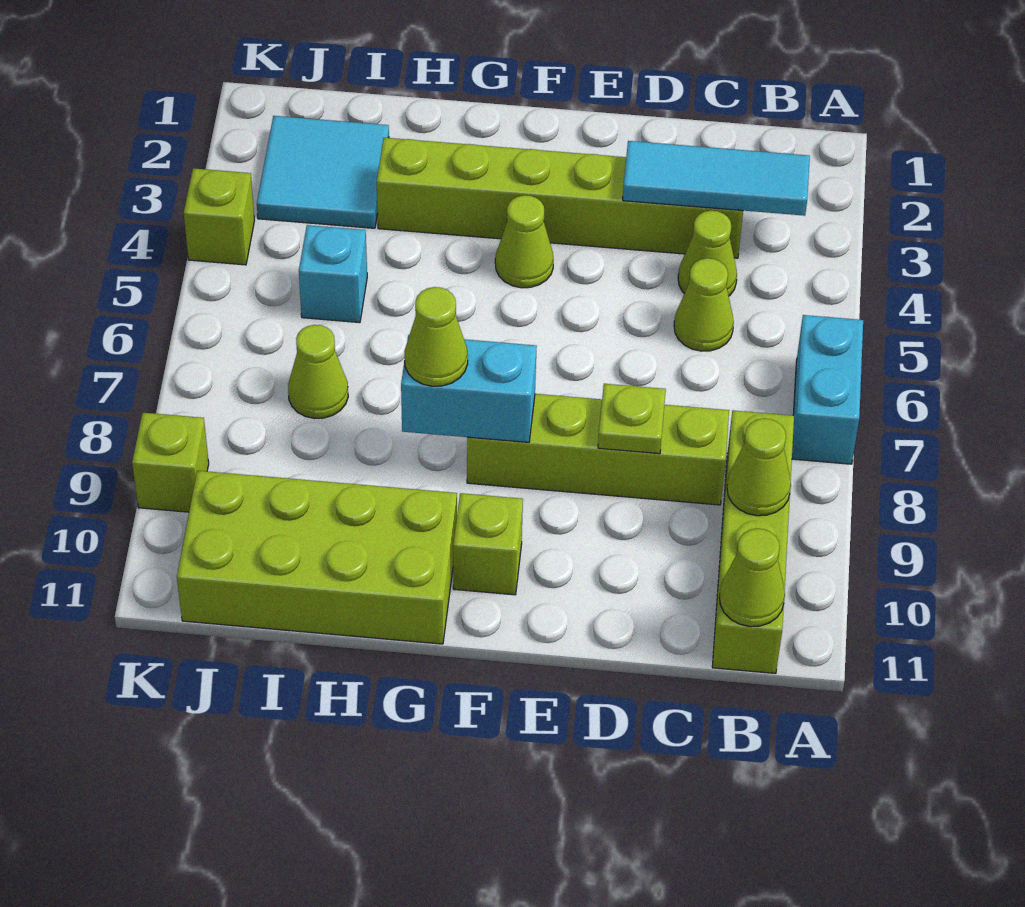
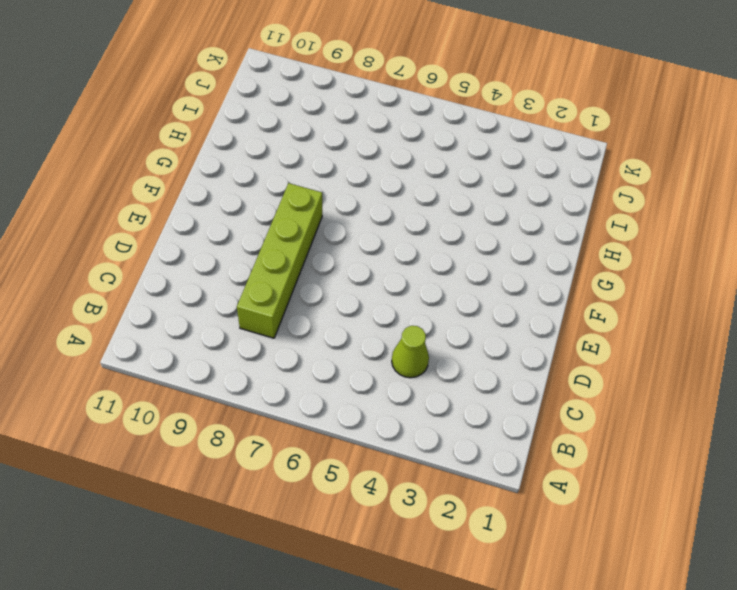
none -> cyan brick A6:A7 level 1
none -> lime brick B8:B11 level 1
none -> lime brick C3:H3 level 1

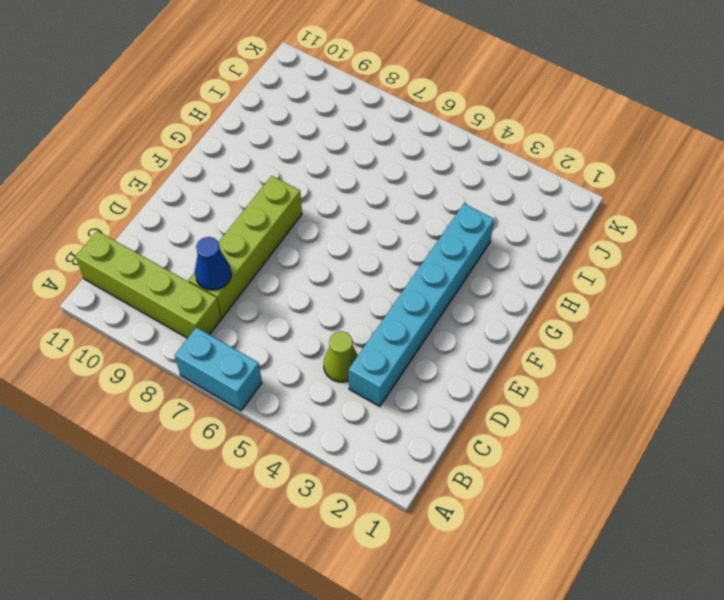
cyan brick C3:H3 level 1 -> lime brick C3:H3 level 1
blue cone C8 level 2 -> none
none -> lime cone C5 level 1
none -> lime cone F4 level 1
none -> lime brick F10 level 1

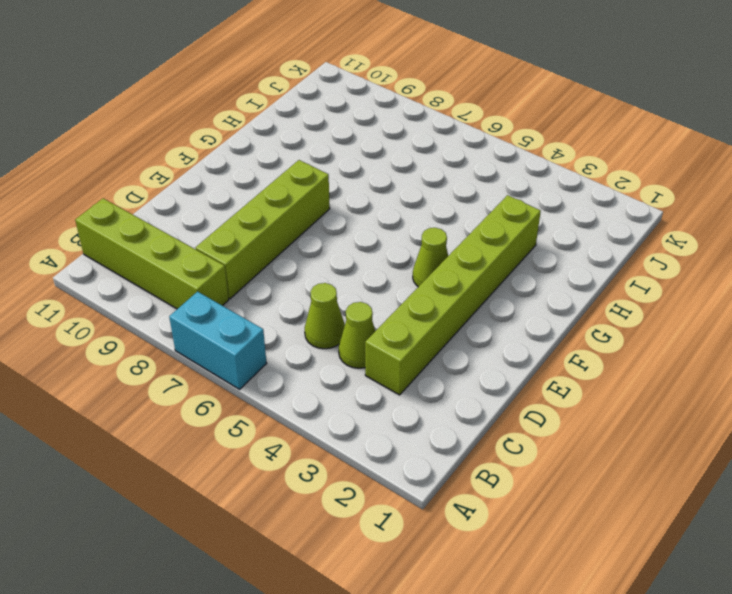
none -> lime brick F10 level 1
none -> lime brick G10:J11 level 1
none -> cyan tile I2:J3 level 1

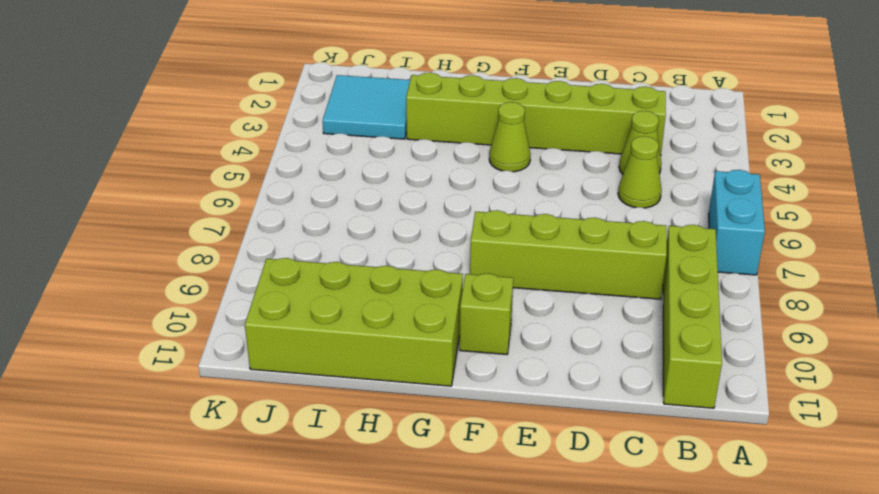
none -> cyan brick I5 level 1
none -> lime cone I7 level 1
none -> lime brick K4 level 1

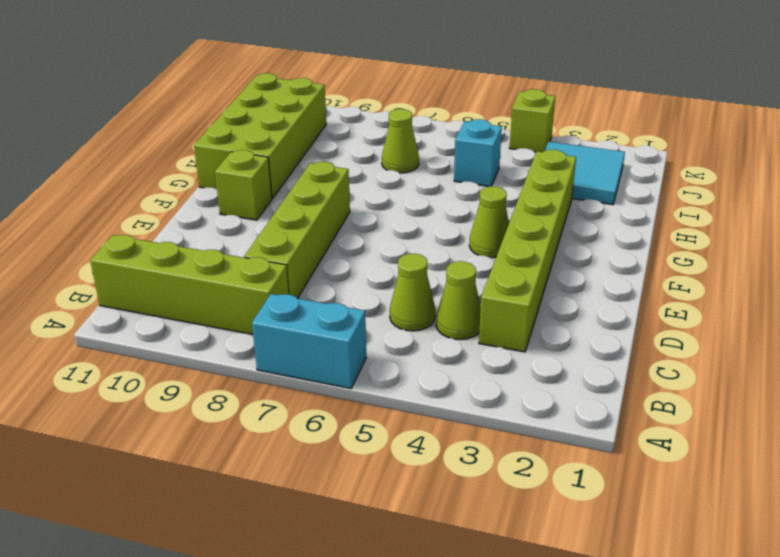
none -> lime brick K9 level 1
none -> cyan tile B3:D3 level 2
none -> lime cone B9 level 2

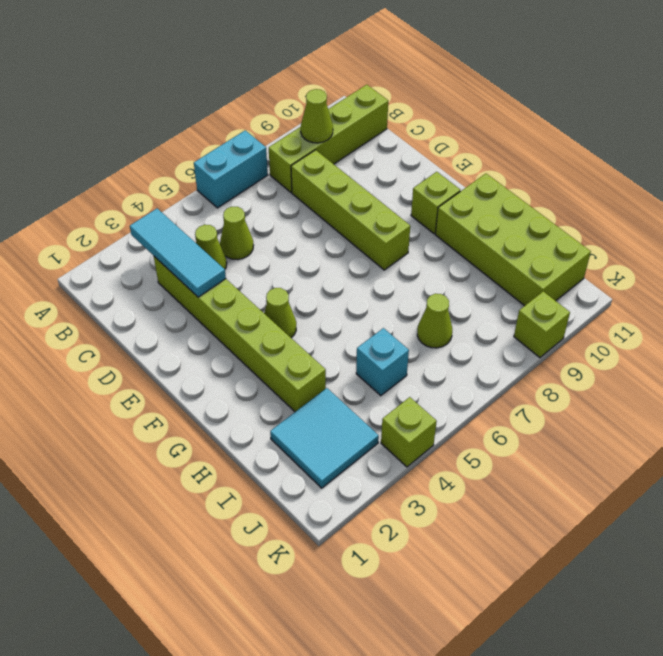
none -> lime cone B11 level 2
none -> lime plate D8 level 2
none -> cyan brick F8:G8 level 2

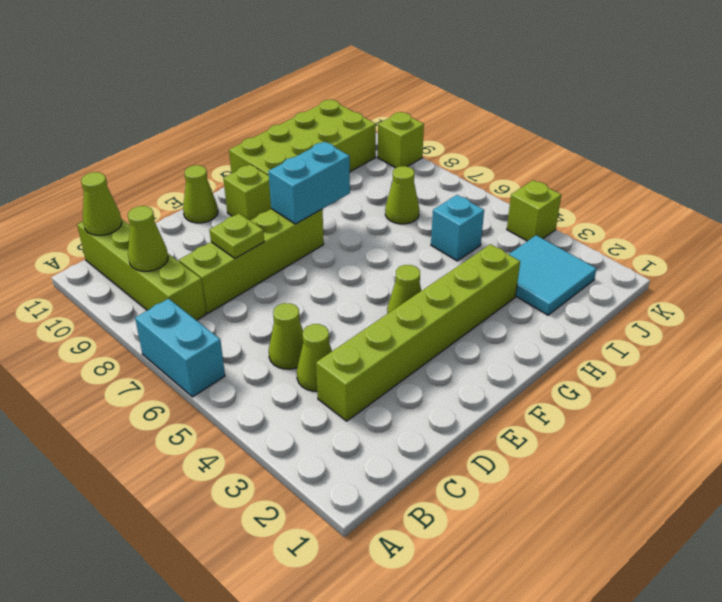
lime cone E11 level 1 -> lime cone G8 level 3
none -> cyan tile B3:D3 level 2

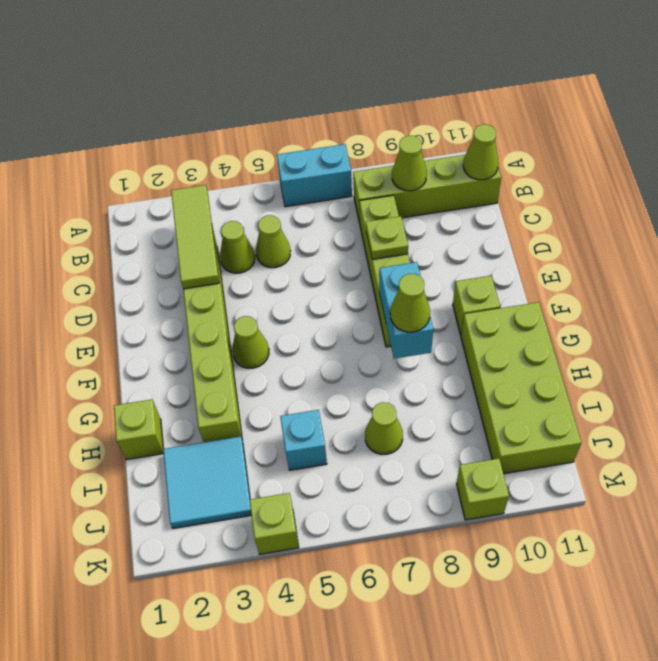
lime tile B3:D3 level 2 -> cyan tile B3:D3 level 2
lime brick H1 level 1 -> none

